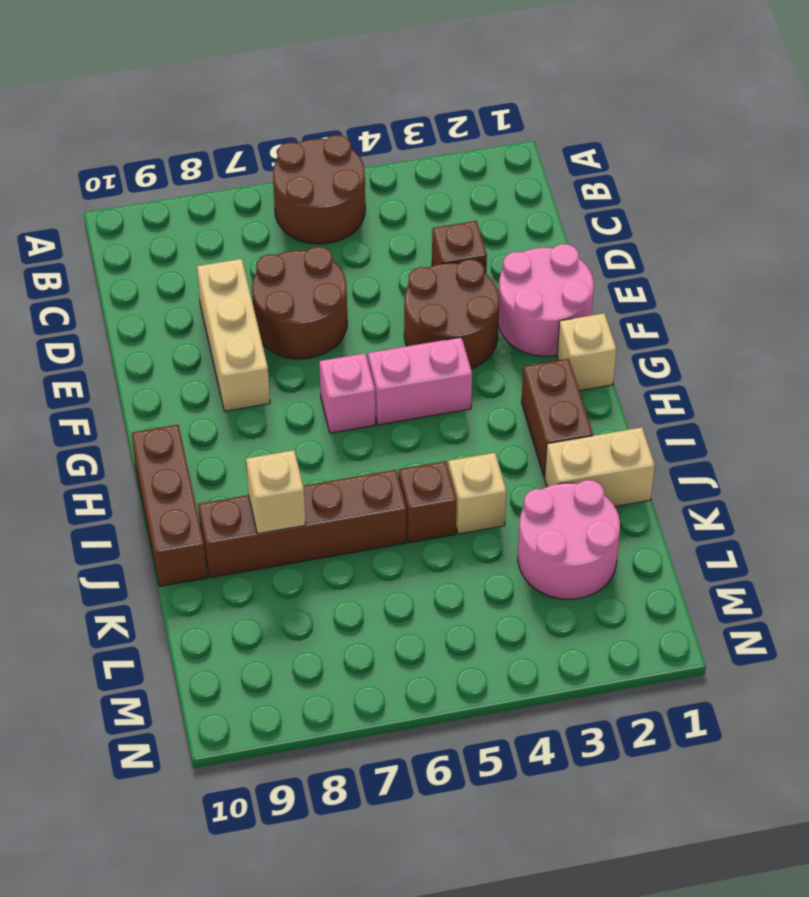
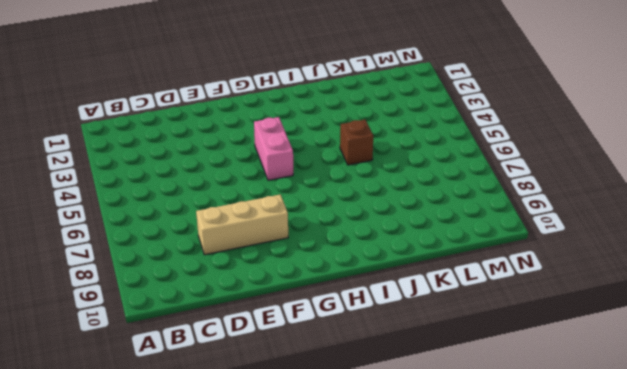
none -> brown round brick A5:B6 level 1
none -> brown brick D3 level 1
none -> brown round brick D6:E7 level 1

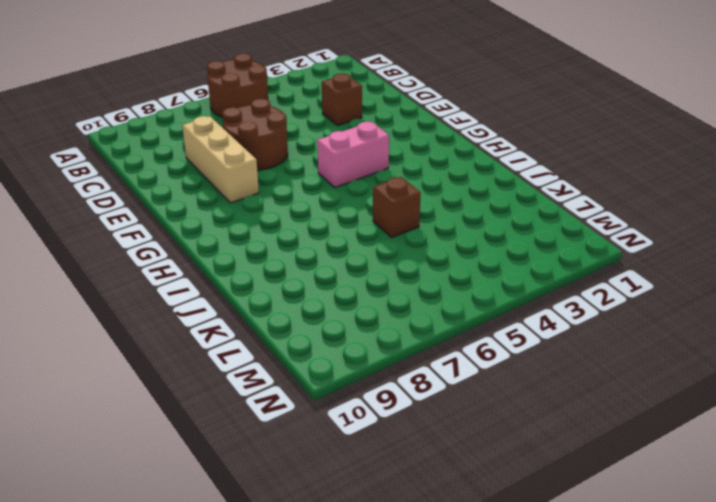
none -> pink round brick E1:F2 level 1
none -> brown round brick E3:F4 level 1
none -> tan brick G1 level 1

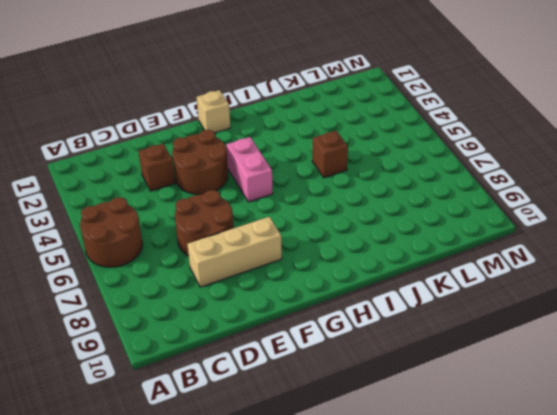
none -> pink round brick E1:F2 level 1
none -> pink brick G6 level 1
none -> brown brick H2:I2 level 1

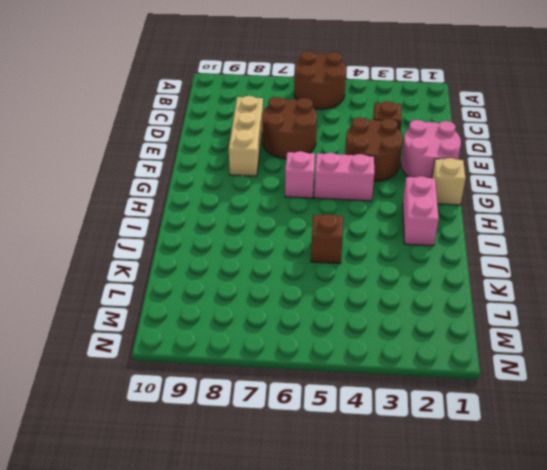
pink brick H2:I2 level 1 -> brown brick H2:I2 level 1
none -> brown brick H10:J10 level 1
none -> tan brick J1:J2 level 1
none -> tan brick J4 level 1

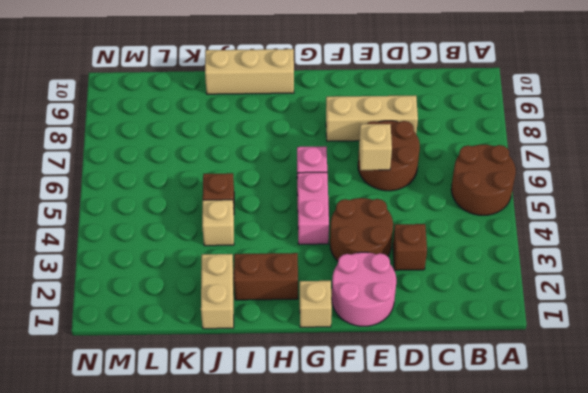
tan brick E6 level 2 -> tan brick J8 level 2
tan brick H10:J10 level 1 -> brown brick H10:J10 level 1
none -> brown brick J6:J9 level 1
none -> pink round brick K2:L3 level 1

